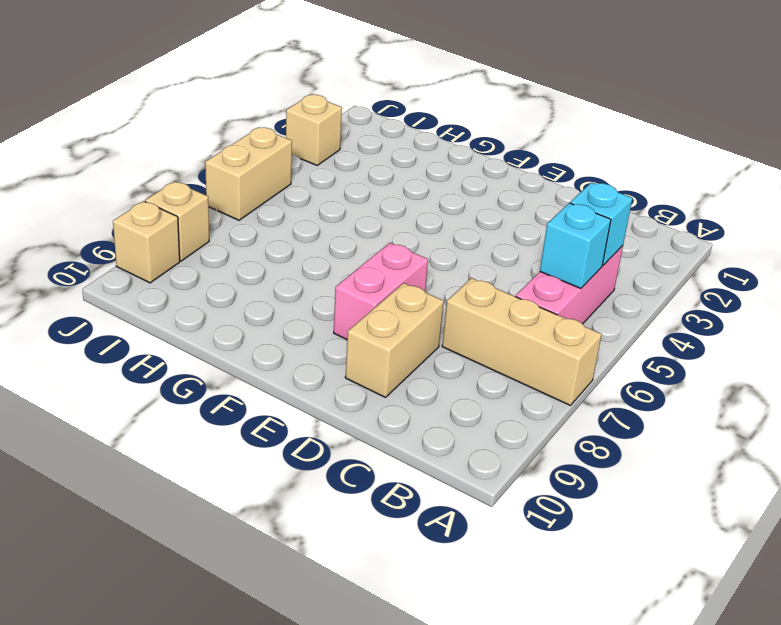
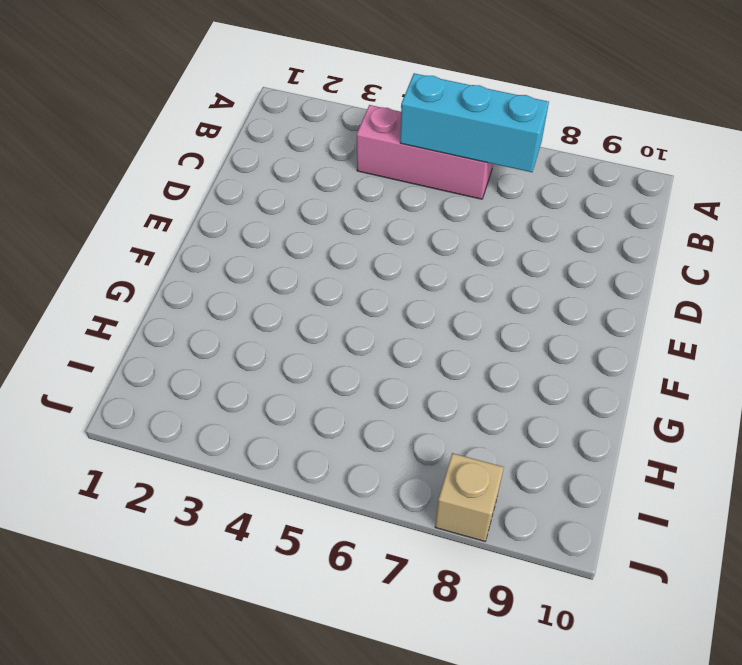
cyan brick B5:B7 level 2 -> cyan brick B5 level 2
none -> tan brick A7:C7 level 1
none -> tan brick D8:D9 level 1

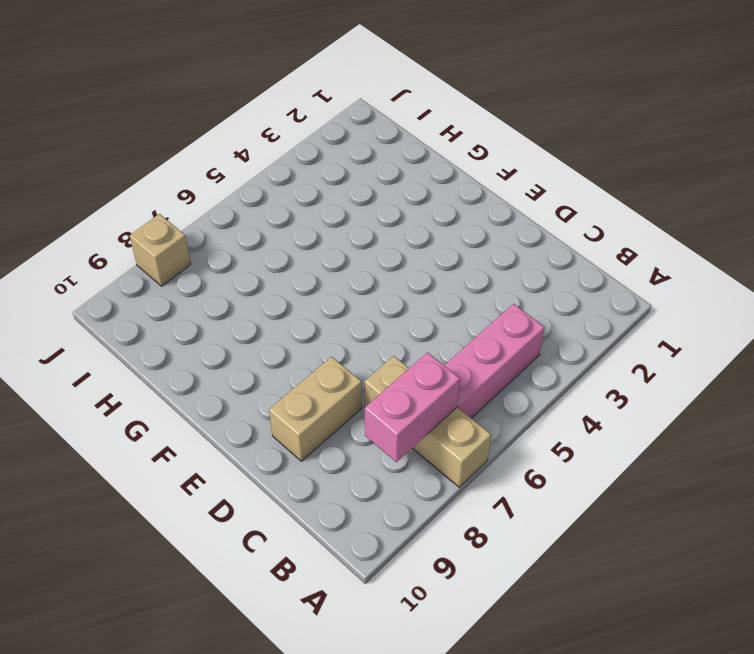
pink brick B7:B8 level 2 -> pink brick E7:E8 level 1
none -> tan brick J3 level 1
none -> tan brick J5:J6 level 1

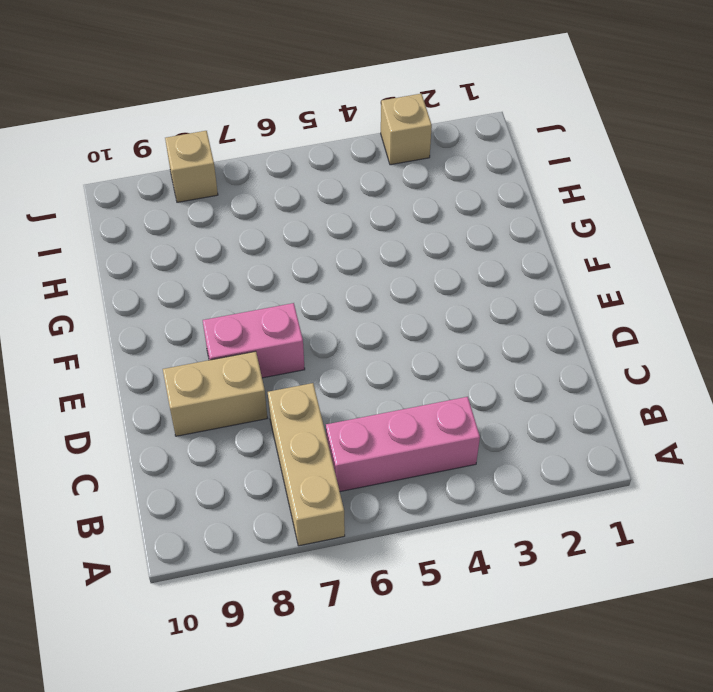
none -> tan brick J5:J6 level 1
none -> tan brick J9 level 1

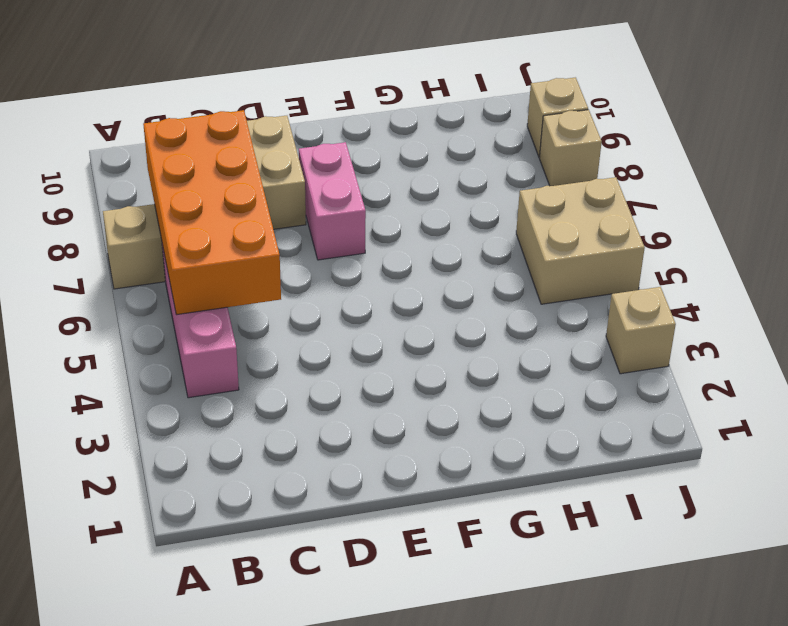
orange brick B5:C8 level 2 -> cyan brick B5 level 2
tan brick I5:J6 level 1 -> tan brick J5:J6 level 1
none -> cyan brick B4 level 2

